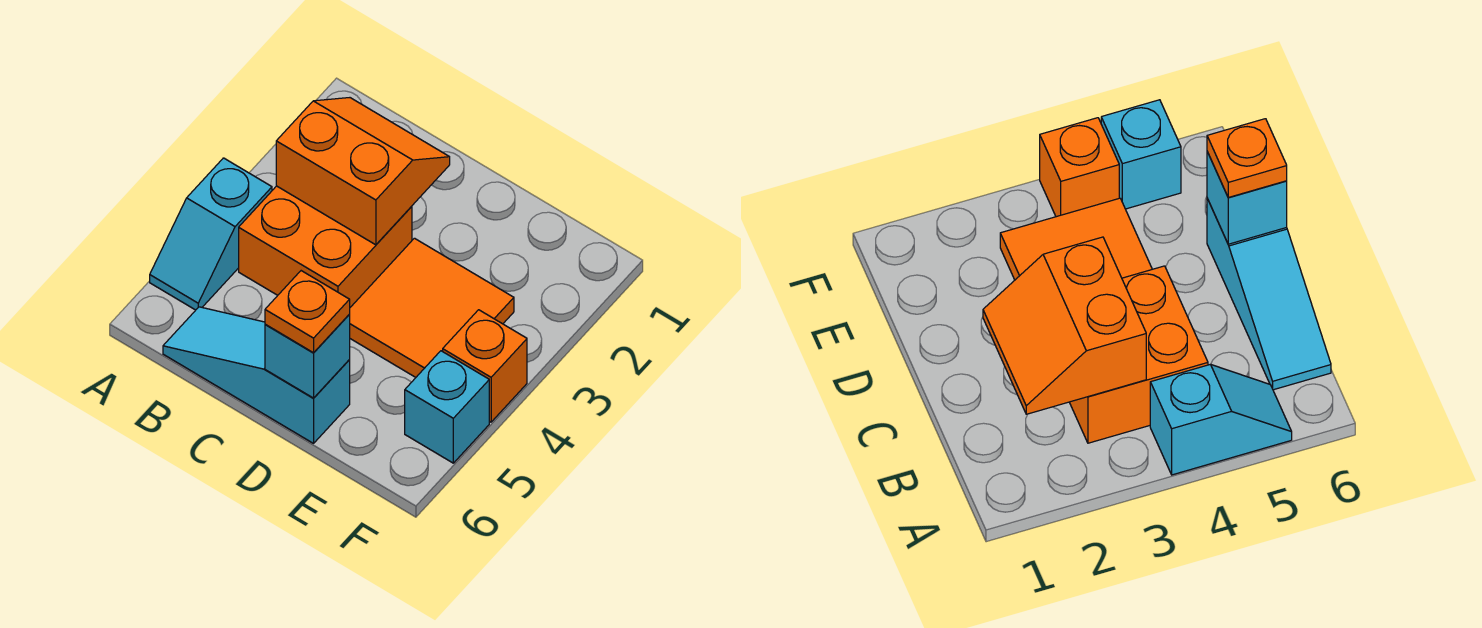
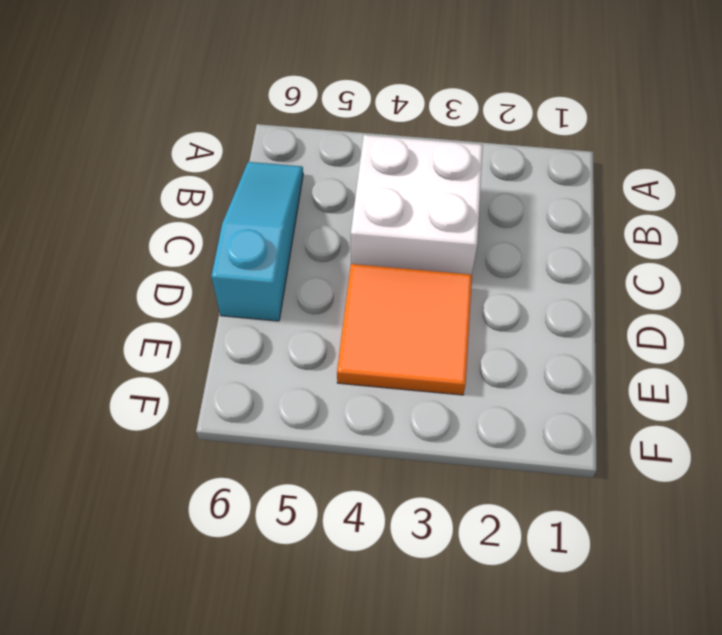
white brick B3:C4 level 1 -> orange brick B3:C4 level 1
none -> cyan slope A4:A5 level 1 top 4
none -> orange brick F4 level 1

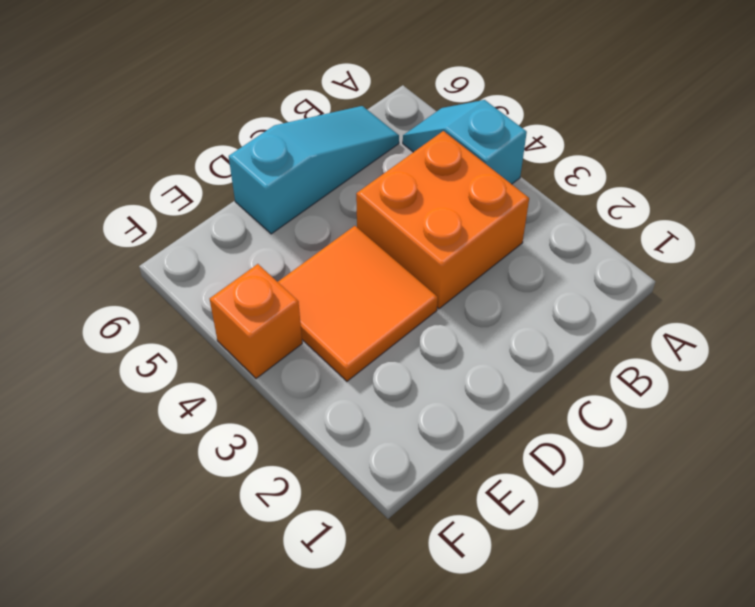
none -> cyan brick F5 level 1
none -> orange slope B2:C3 level 2 top 3

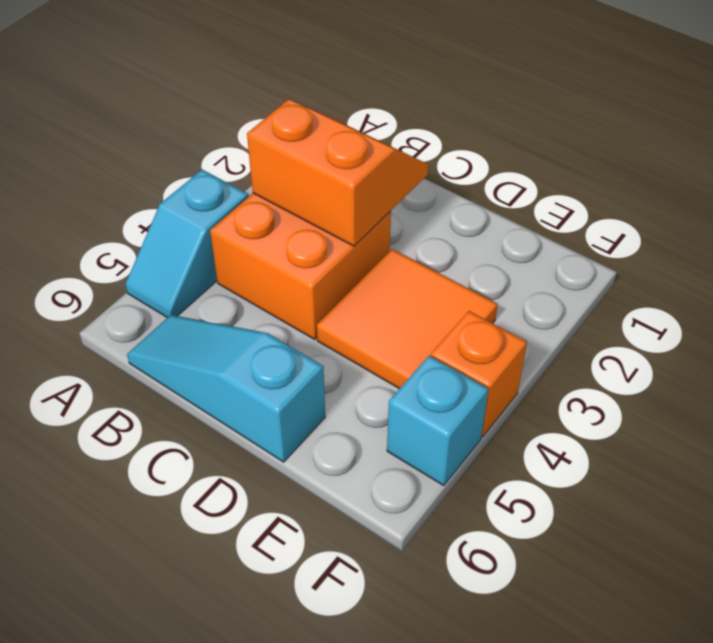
none -> cyan brick D6 level 2
none -> orange plate D6 level 3

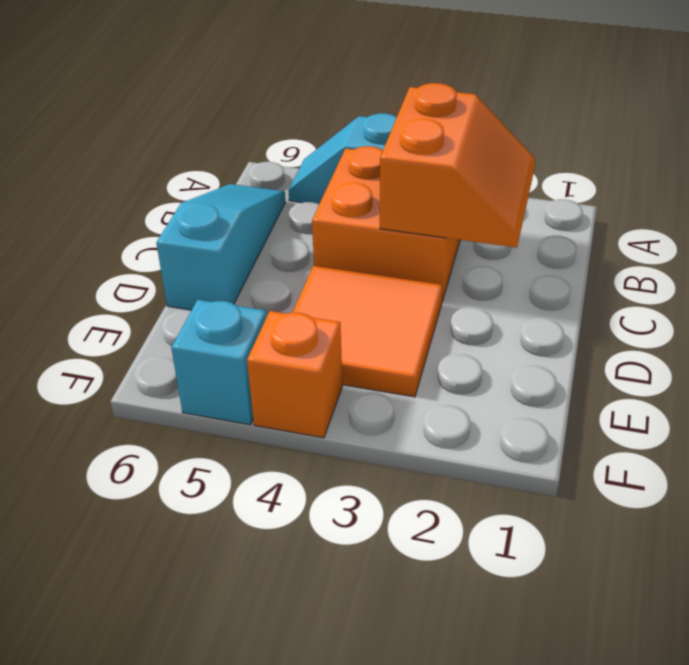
none -> cyan brick D6 level 2
none -> orange plate D6 level 3

